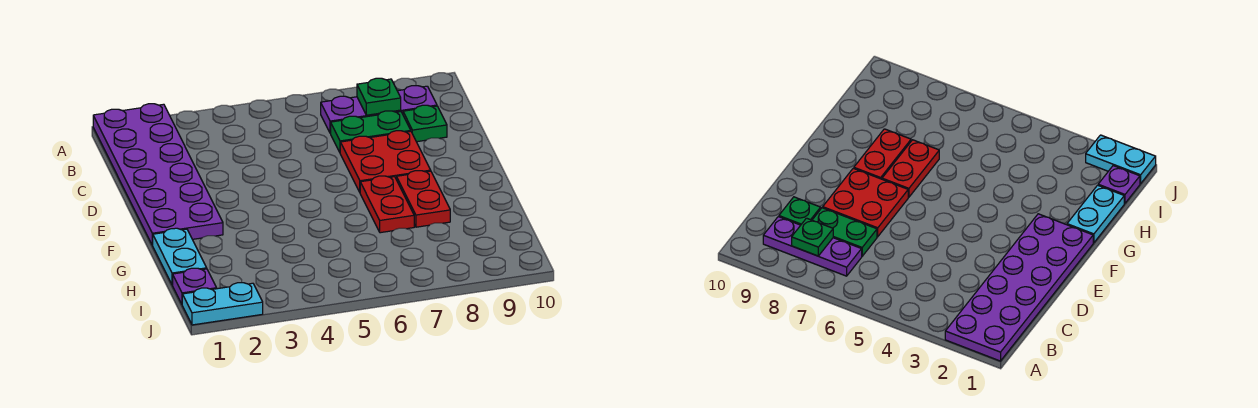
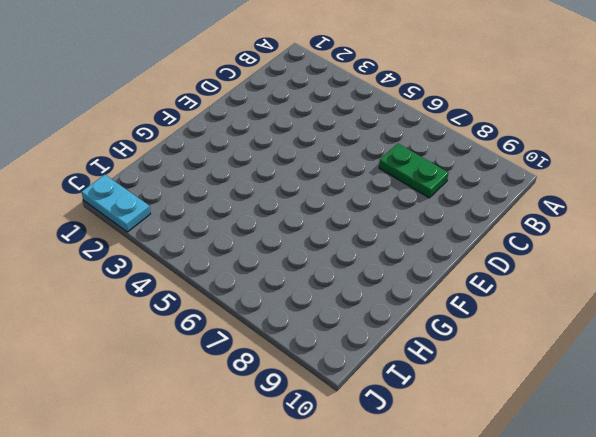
none -> purple plate A1:F2 level 1
none -> purple plate B7:B9 level 1

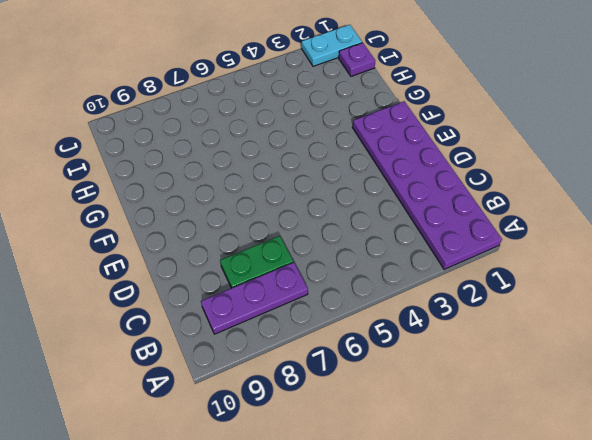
none -> green plate C9 level 1
none -> red plate D7:E8 level 1

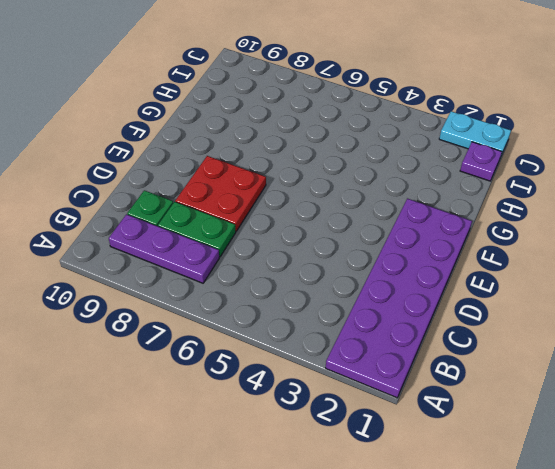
none -> red plate F7:G7 level 1
none -> red plate F8:G8 level 1

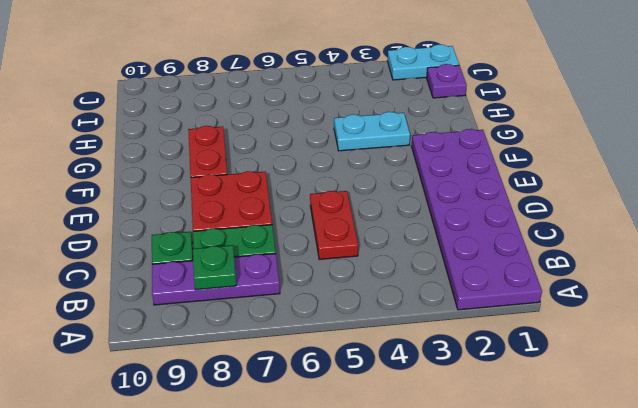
red plate C5:D5 level 1 -> red plate F7:G7 level 1
cyan plate G3:G4 level 1 -> cyan plate G1:H1 level 1

